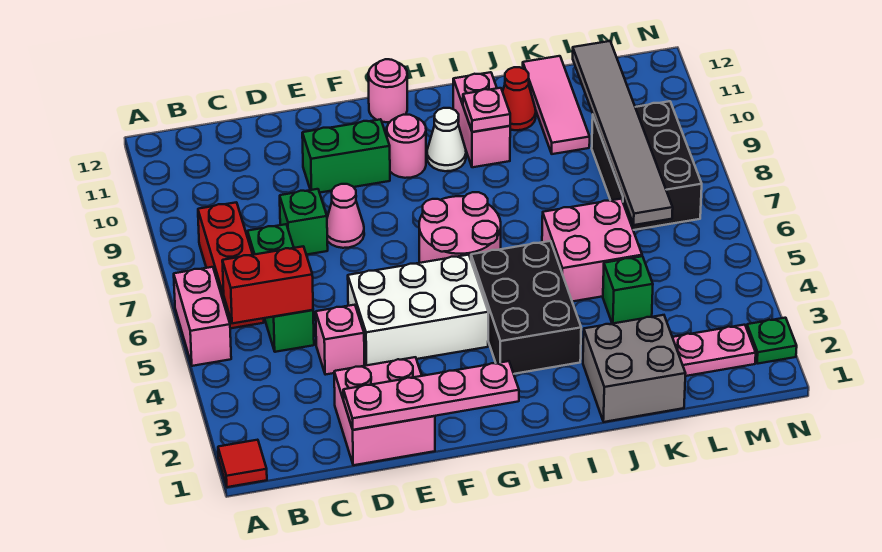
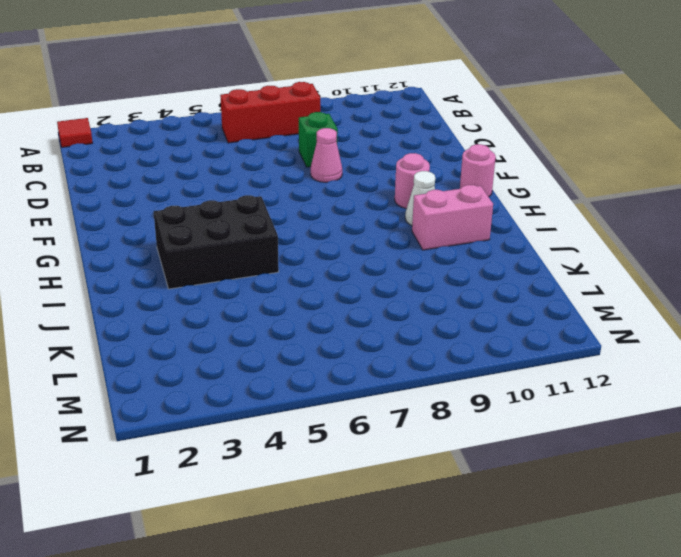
none -> pink brick A5:A6 level 1
none -> green brick C5:C7 level 1
none -> pink brick D1:E2 level 1

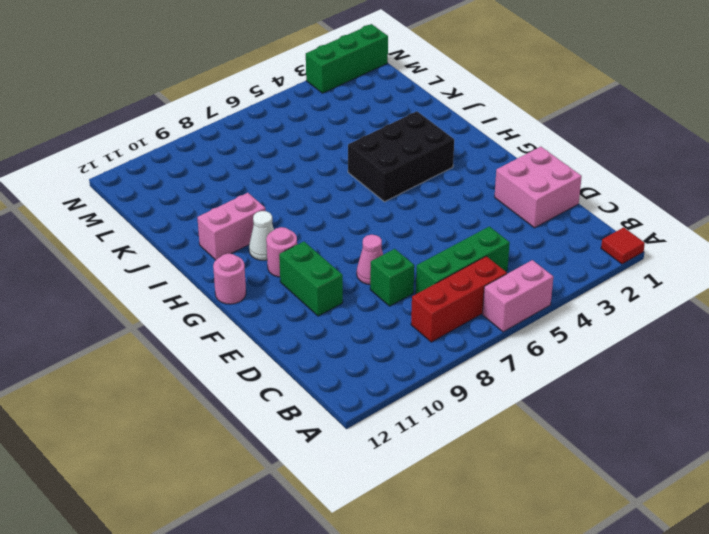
green brick N1:N3 level 1 -> green plate N2 level 1
none -> pink brick D4 level 1
none -> white brick E4:G5 level 1
none -> pink round brick G6:H7 level 1

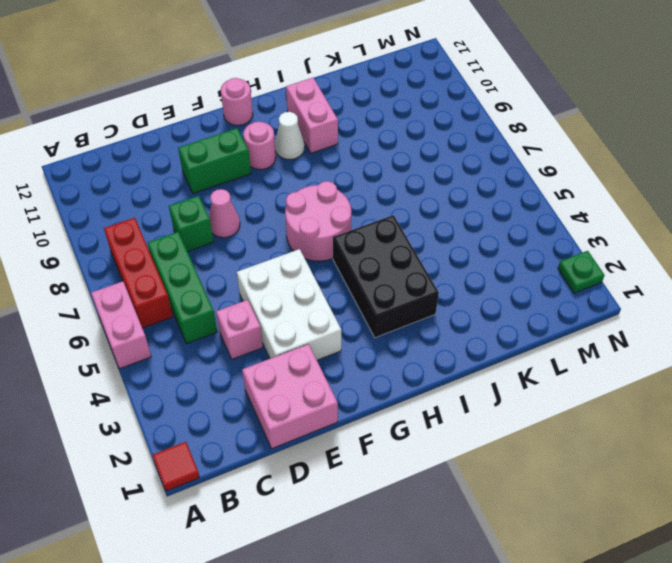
white brick E3:F5 level 1 -> white brick E4:G5 level 1
none -> grey brick J1:K2 level 1
none -> pink brick J5:K6 level 1
none -> red cone J11 level 1

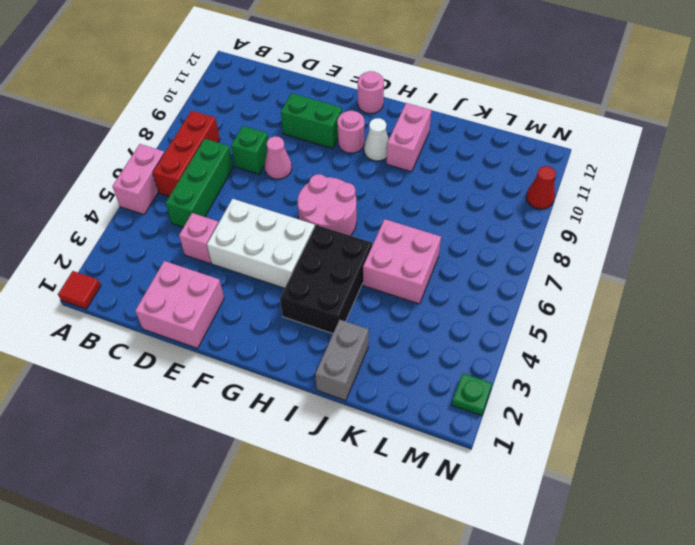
grey brick J1:J2 level 1 -> grey brick J1:K2 level 1
red cone N10 level 1 -> red cone J11 level 1
none -> green brick K4 level 1
none -> pink tile K10:K12 level 1
none -> pink plate L2:M2 level 1

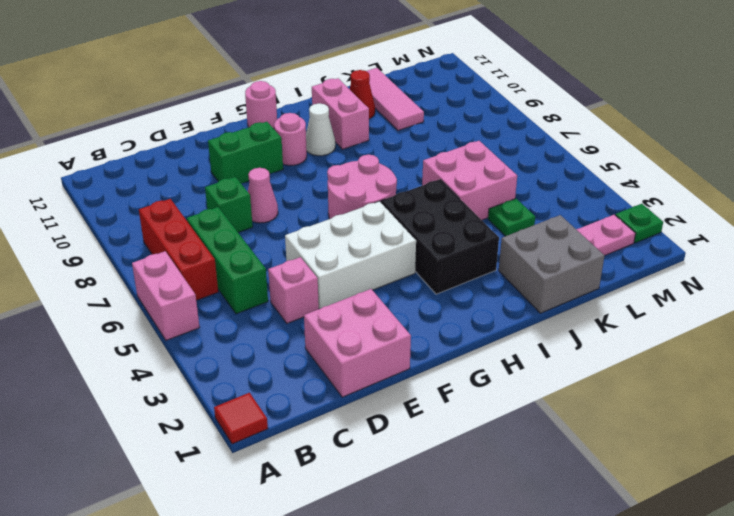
green plate K4 level 1 -> green brick K4 level 1
none -> black brick L7:M9 level 1
none -> red brick B5:C5 level 2
none -> pink plate D1:G1 level 2

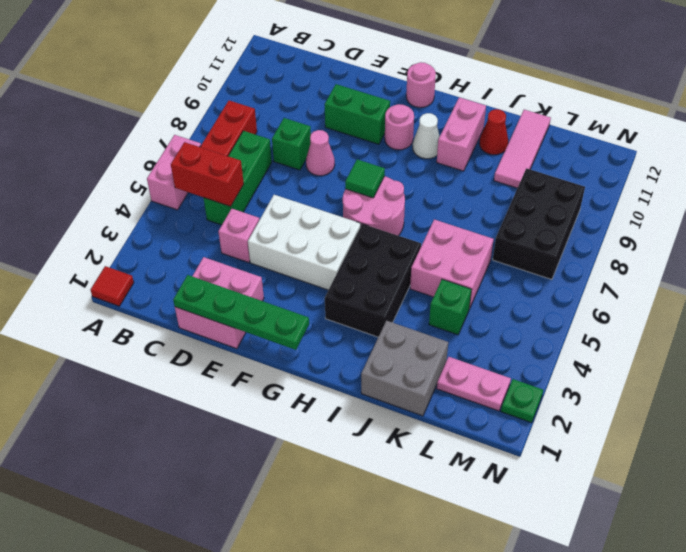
green plate D1:G1 level 2 -> pink plate D1:G1 level 2
green tile G7 level 2 -> none
none -> pink plate I10 level 2
none -> grey tile L6:L11 level 2

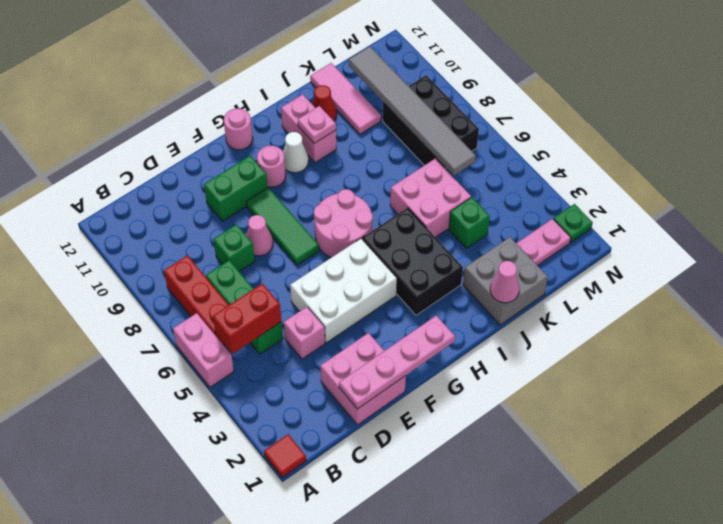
green tile F7:F9 level 1 -> none
pink cone J1 level 2 -> none

